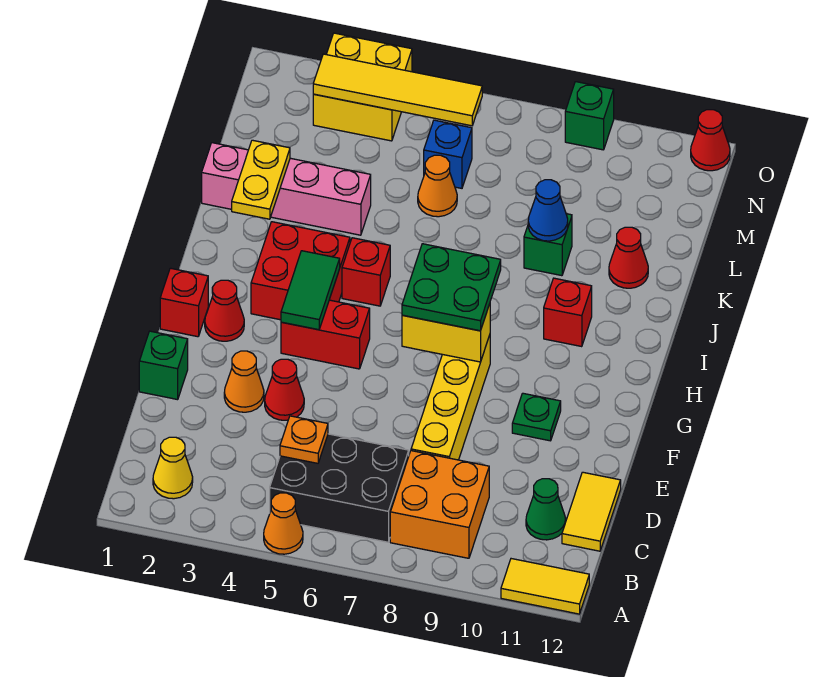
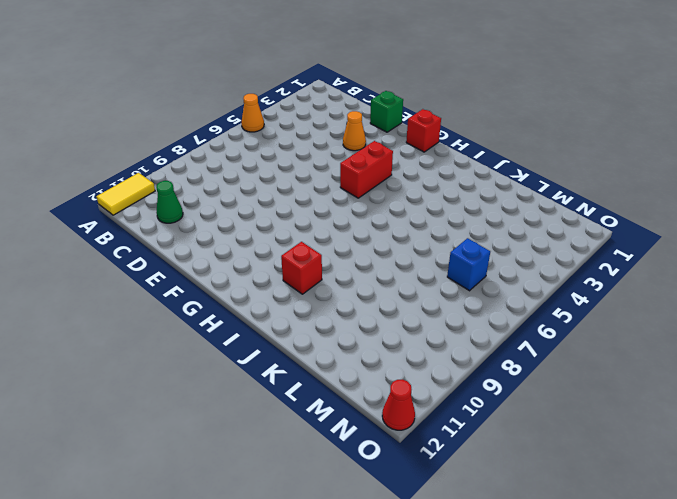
none -> yellow cone B2 level 1
none -> black brick B5:C7 level 1
none -> orange brick B8:C9 level 1
none -> yellow tile C12:D12 level 1

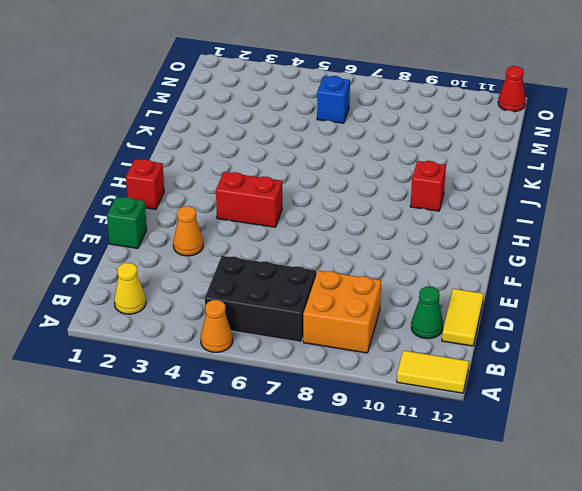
none -> yellow brick D8:G8 level 1
none -> red cone E4 level 1
none -> green plate F10 level 1
none -> red cone G2 level 1

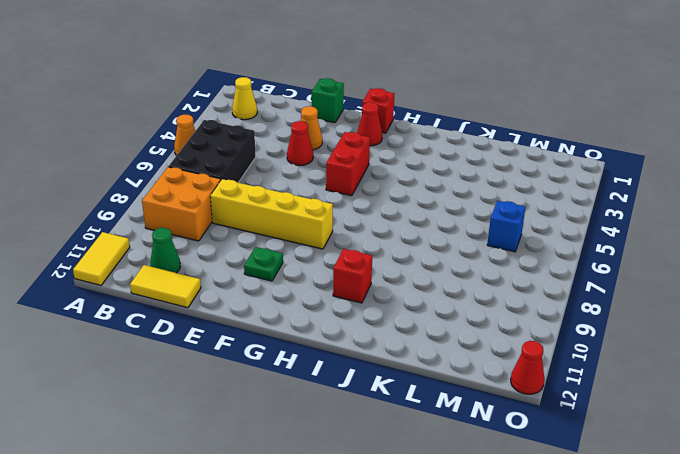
none -> red brick H3:I4 level 1
none -> red brick I5 level 1
none -> pink brick K1:K4 level 1
none -> green brick K9 level 1

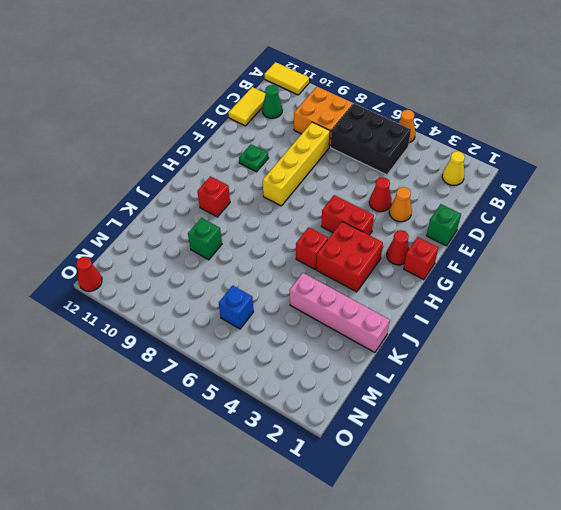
none -> red cone K11 level 1
none -> orange cone L6 level 1
none -> yellow brick N3:O4 level 1
none -> green brick O9 level 1

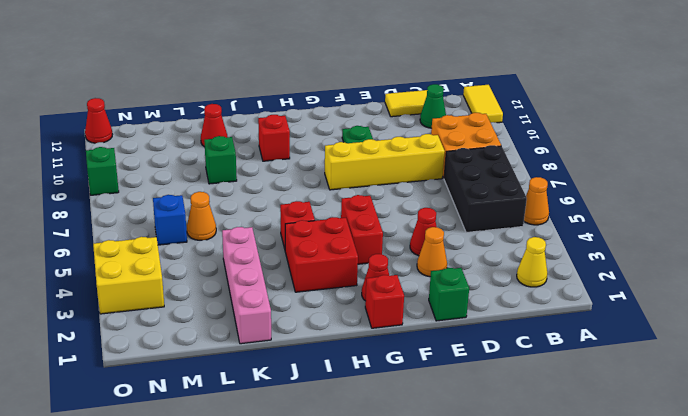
none -> orange plate C5 level 2
none -> green tile G4:H4 level 2
none -> yellow brick G7:G8 level 2
none -> yellow plate J2:K2 level 2

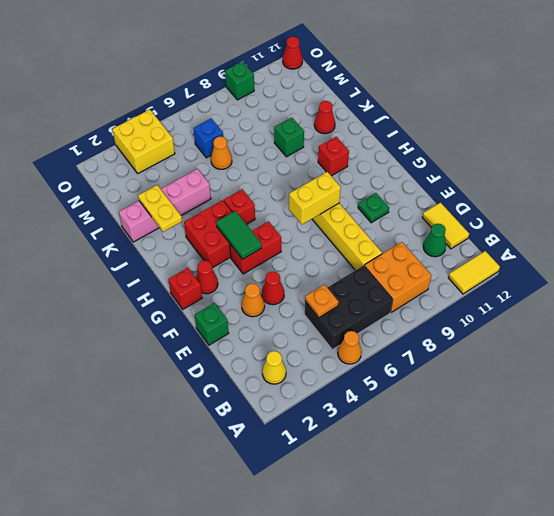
none -> blue cone K9 level 2
none -> yellow tile N3:N6 level 2
none -> green plate G7:H8 level 3

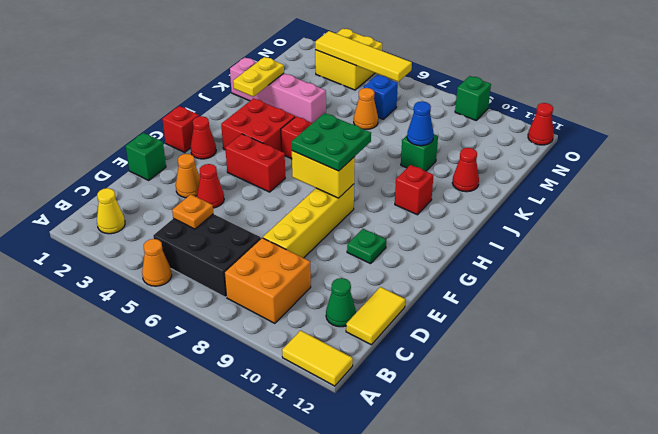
none -> green tile G4:H4 level 2

